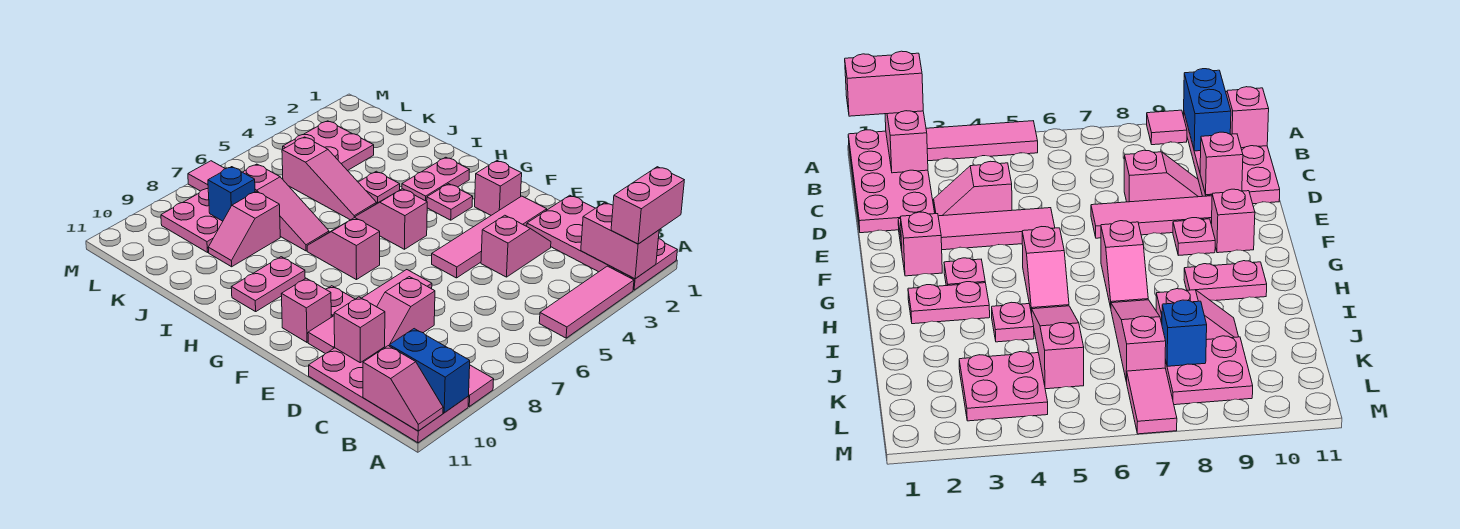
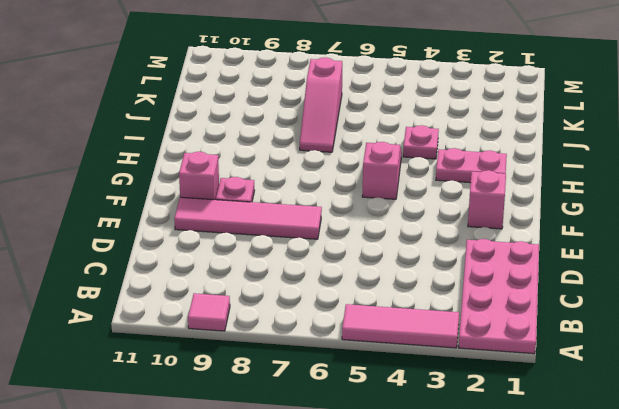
none -> pink plate A10:D11 level 1
none -> pink slope D3:D4 level 1 top 4
none -> pink slope D8:D9 level 1 top 8

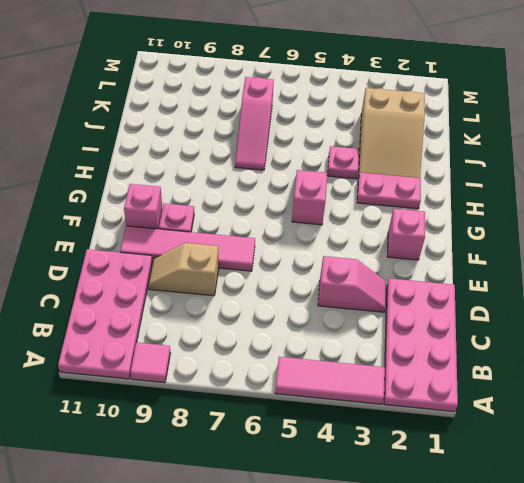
tan slope D8:D9 level 1 top 8 -> pink slope D8:D9 level 1 top 8
tan slope I2:K3 level 1 top K -> pink plate K3:L4 level 1
none -> pink tile E2:E5 level 1
none -> pink plate G3 level 1
none -> pink slope G7:H7 level 1 top G

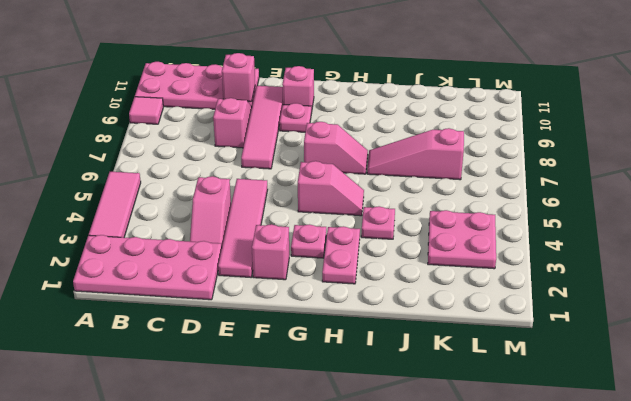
none -> pink plate H9:H10 level 1
none -> pink slope I5:K5 level 1 top K
none -> pink slope J8:J9 level 1 top 8

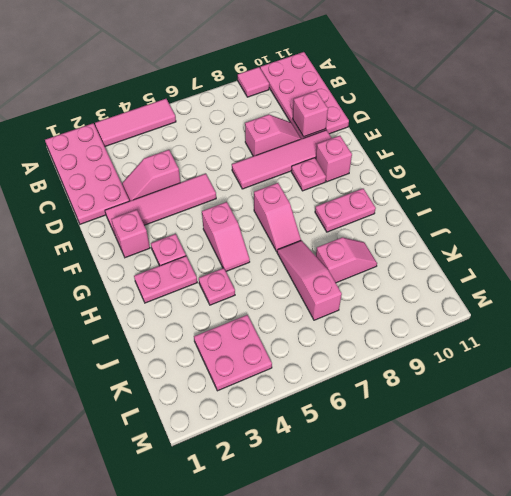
none -> pink slope I5:K5 level 1 top K
none -> pink plate K8:L9 level 1
none -> pink tile L7:M7 level 1

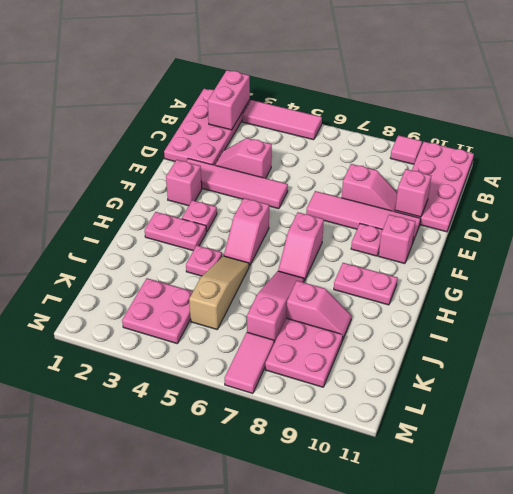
tan slope I5:K5 level 1 top K -> pink slope I5:K5 level 1 top K
none -> blue brick A10:B10 level 2
none -> pink slope A11:B11 level 2 top B
none -> blue brick K8 level 2

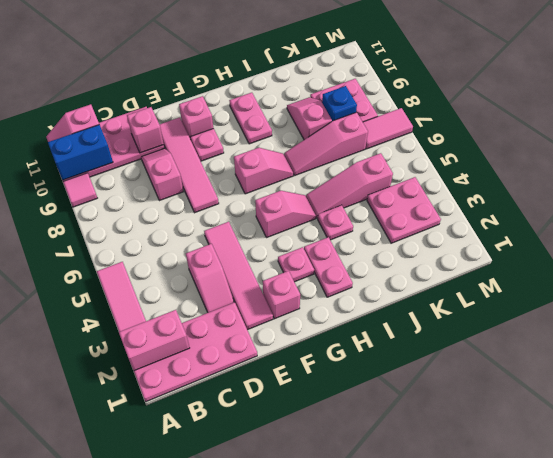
none -> pink brick A1:A2 level 3

